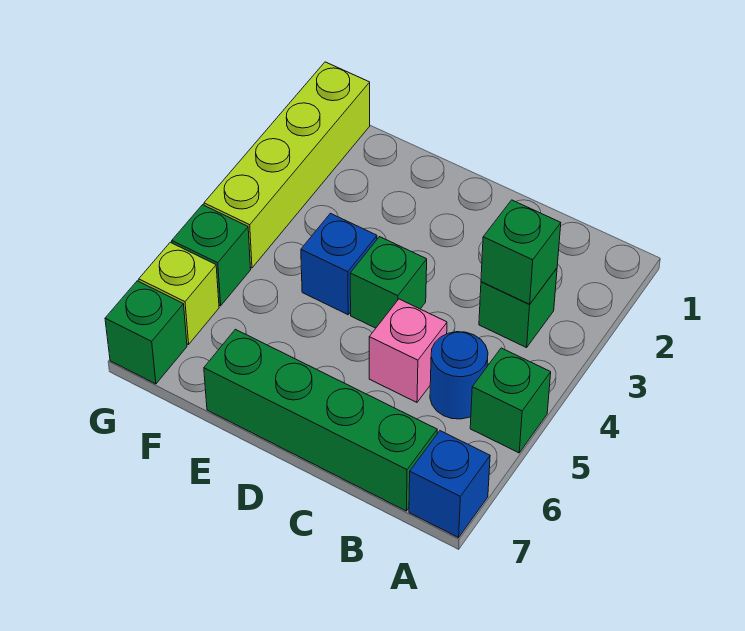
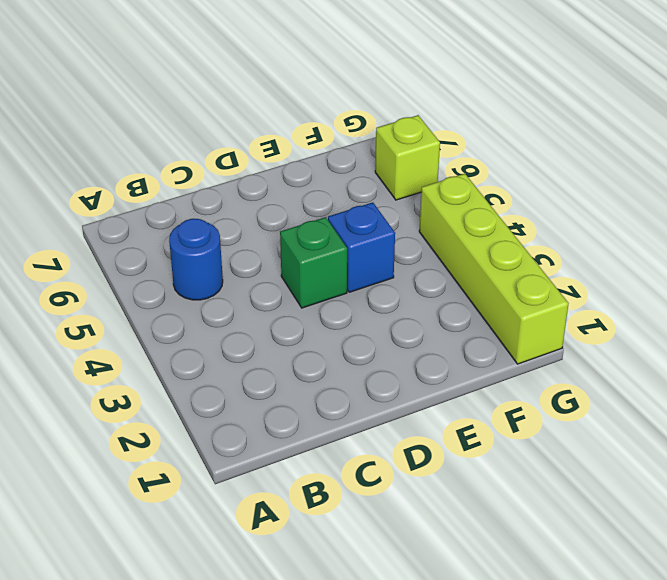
none -> green brick A5 level 1
none -> blue brick A7 level 1
none -> green brick B3 level 1

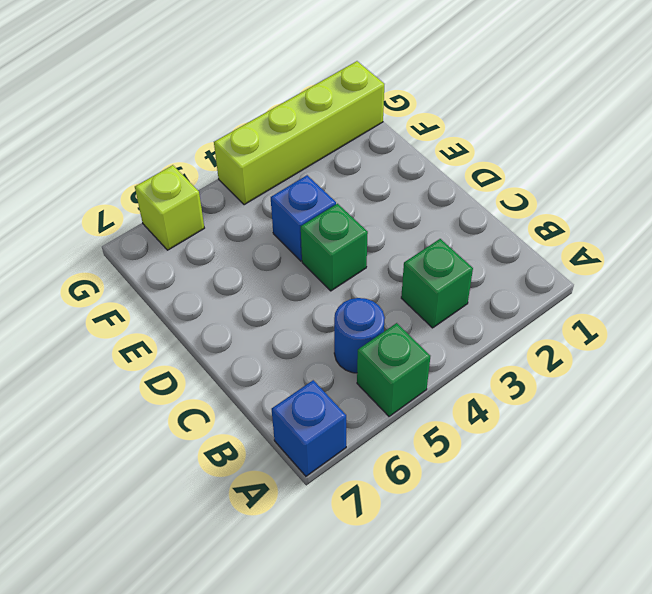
none -> green brick B7:E7 level 1
none -> pink brick C5 level 1
none -> green brick G5 level 1

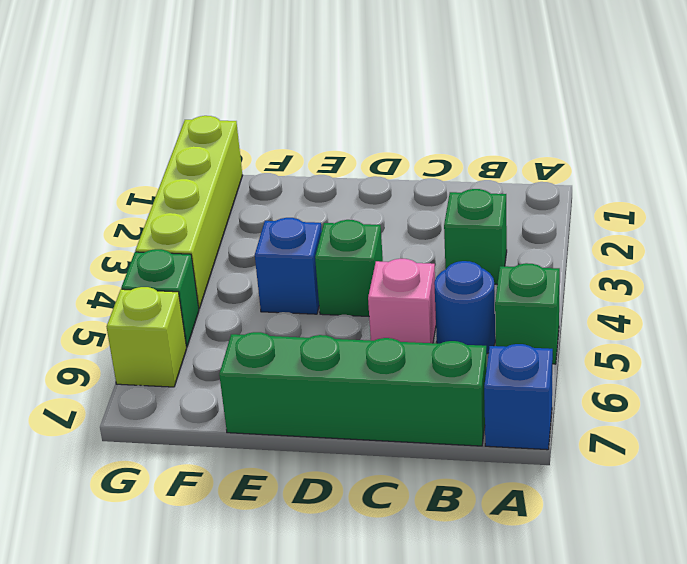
none -> green brick G7 level 1
none -> green brick B3 level 2

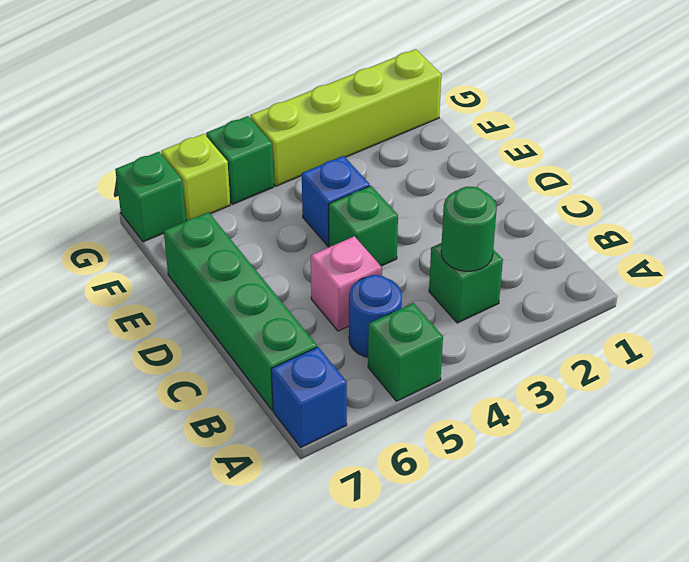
green round brick B3 level 2 -> green brick B3 level 2

